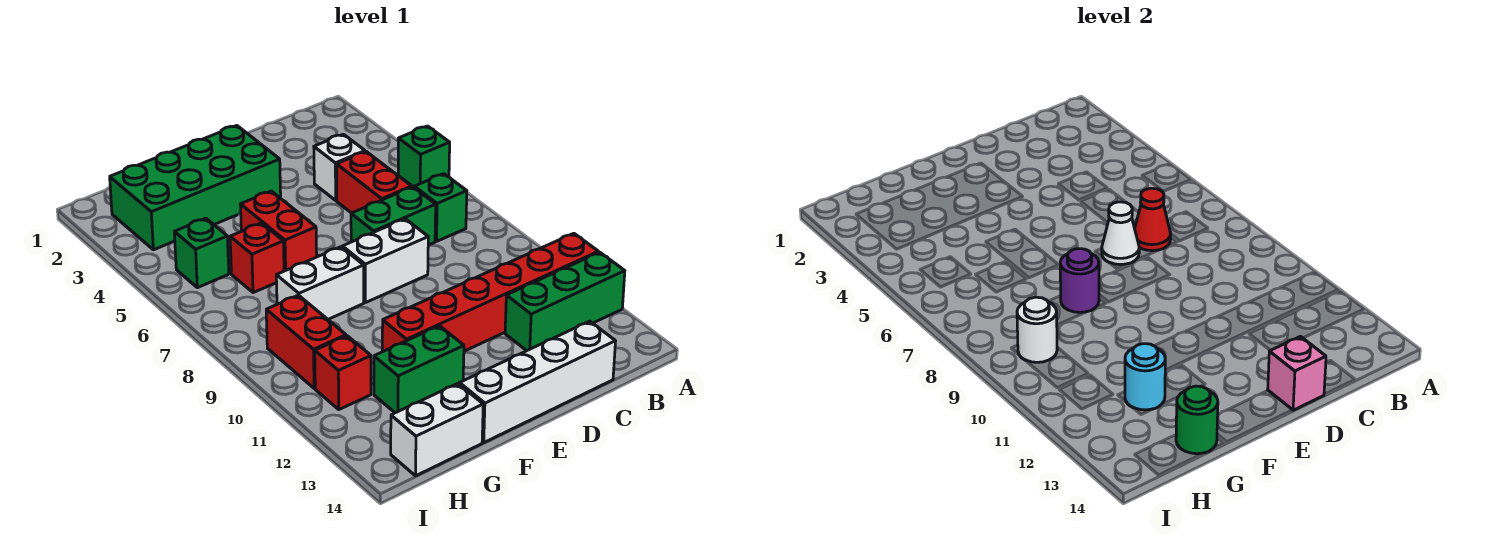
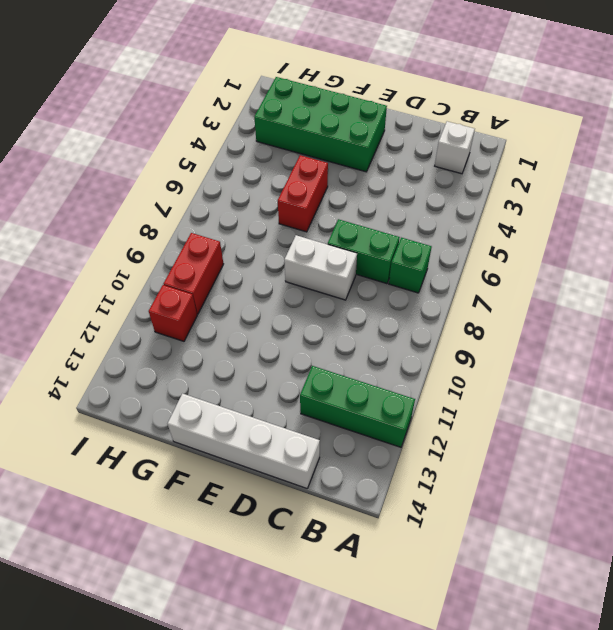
white brick B2 level 1 -> white brick C4 level 1
none -> green brick A5 level 1
none -> red brick A11:F11 level 1
none -> red brick C5:C6 level 1

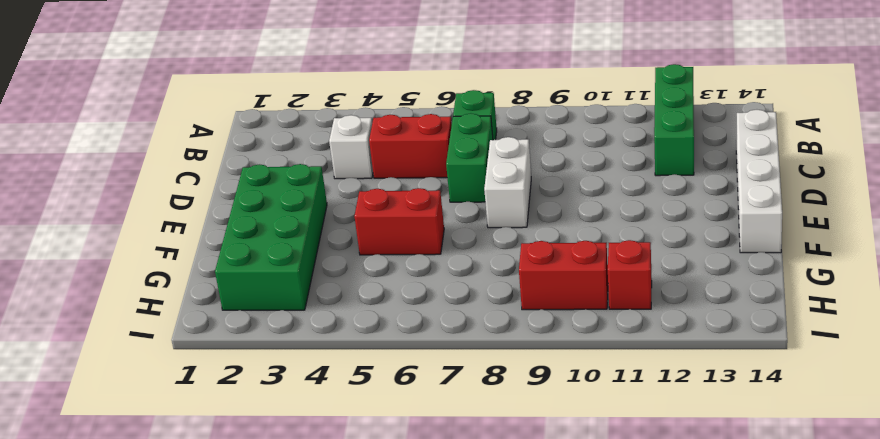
none -> green brick A5 level 1
none -> red brick A11:F11 level 1
none -> white brick F8:G8 level 1

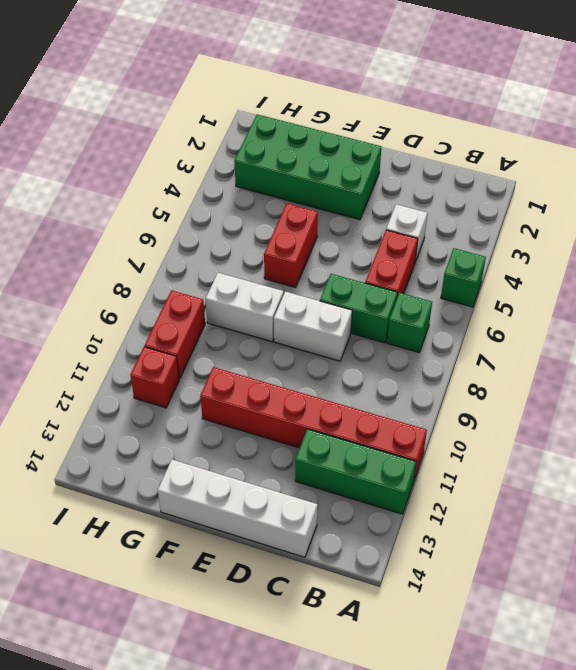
none -> green brick F12:G12 level 1
none -> red brick G6 level 1
none -> white brick G14:H14 level 1

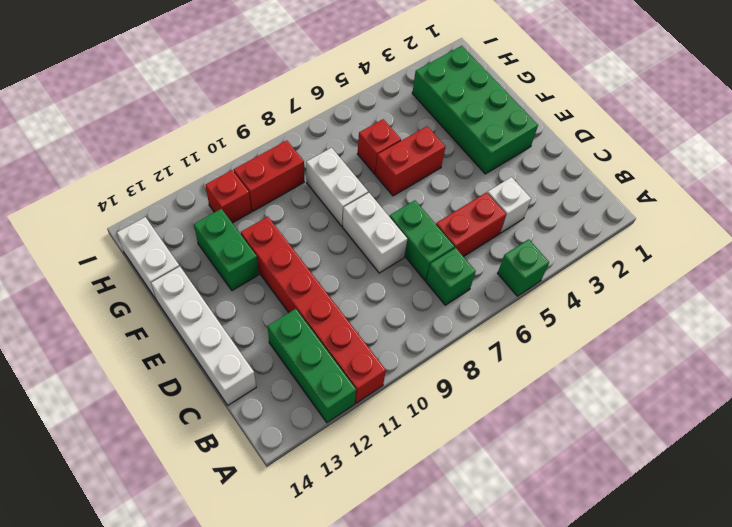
none -> green brick H5 level 1
none -> red cone C7 level 2
none -> white cone D7 level 2

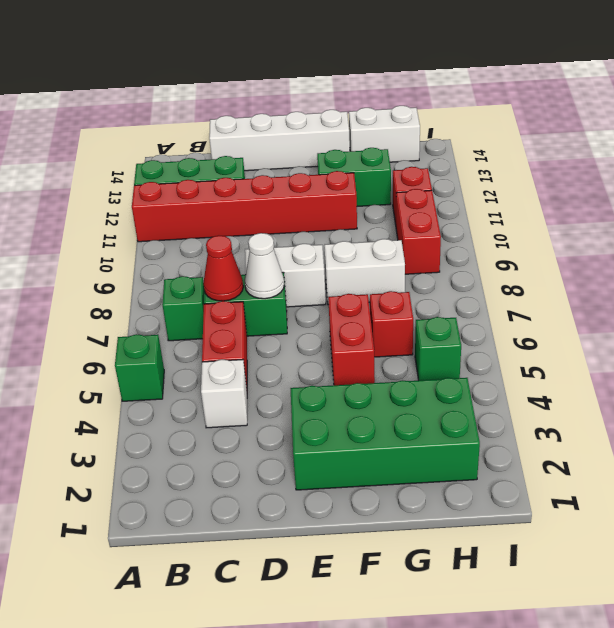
none -> pink brick D14 level 2
none -> purple round brick F8 level 2
none -> cyan round brick G12 level 2

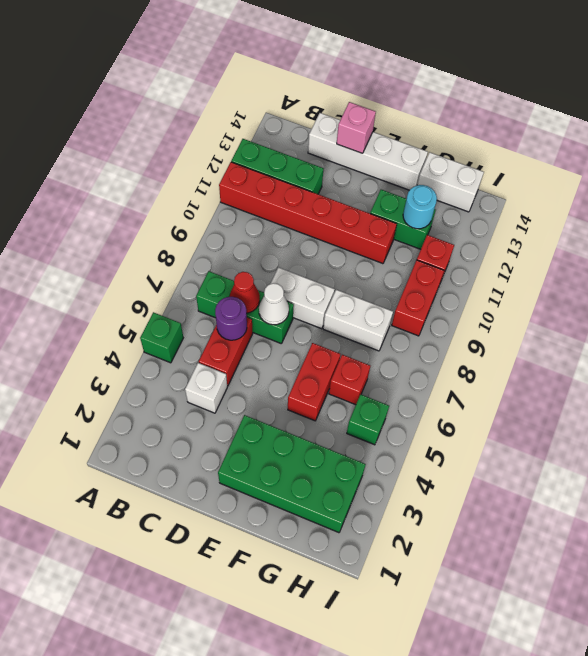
purple round brick C6 level 2 -> purple round brick F8 level 2
none -> green round brick G14 level 2
none -> white round brick H9 level 2

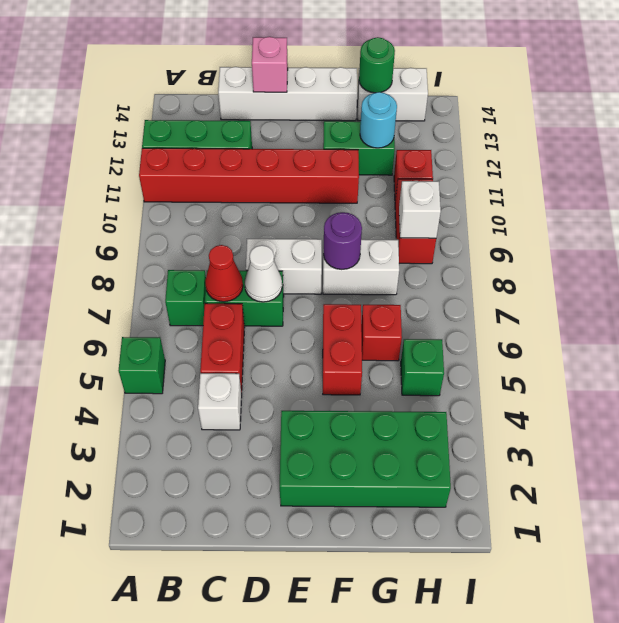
white brick H9 level 2 -> white round brick H9 level 2

